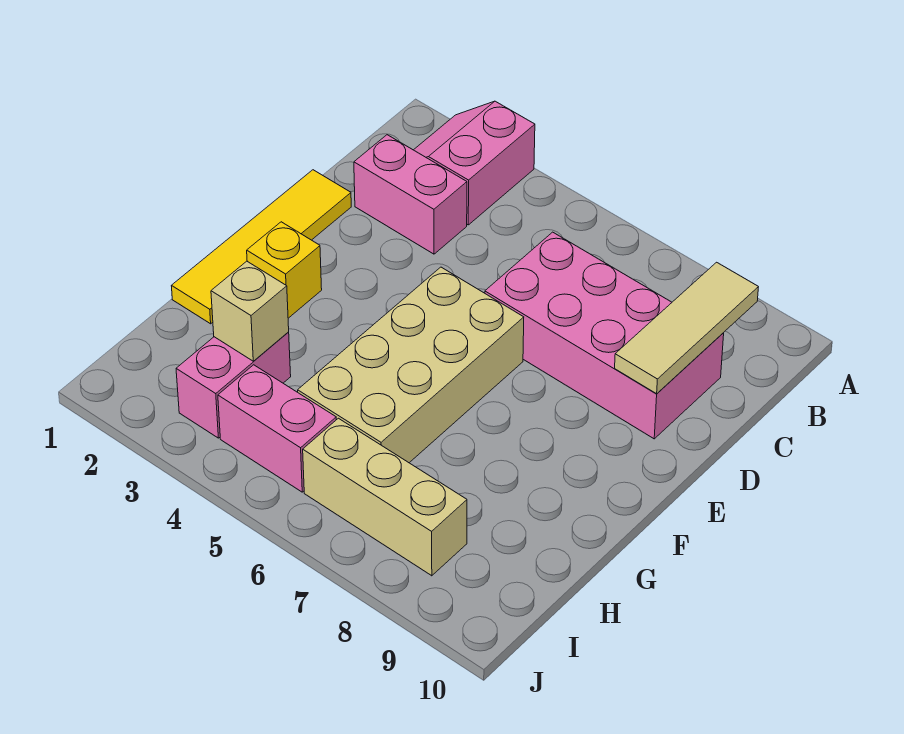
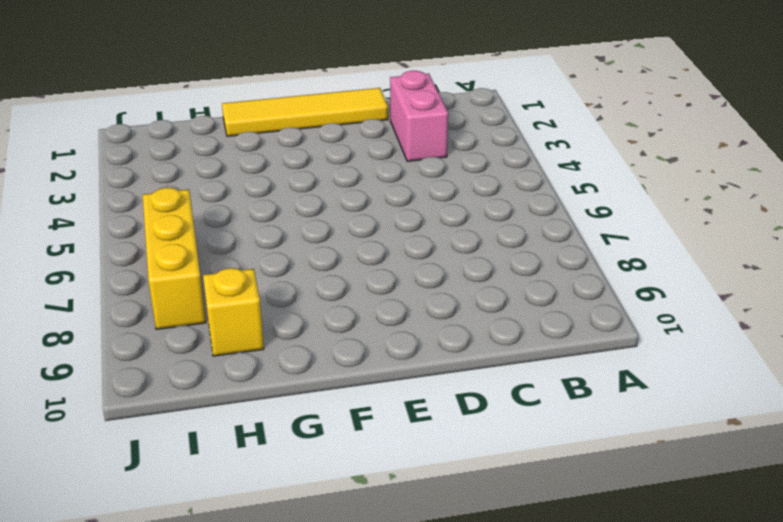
yellow brick H9 level 1 -> yellow brick F2 level 1
yellow brick I6:I8 level 1 -> tan brick I6:I8 level 1
none -> pink slope A2:B3 level 1 top 3
none -> pink brick C6:D9 level 1

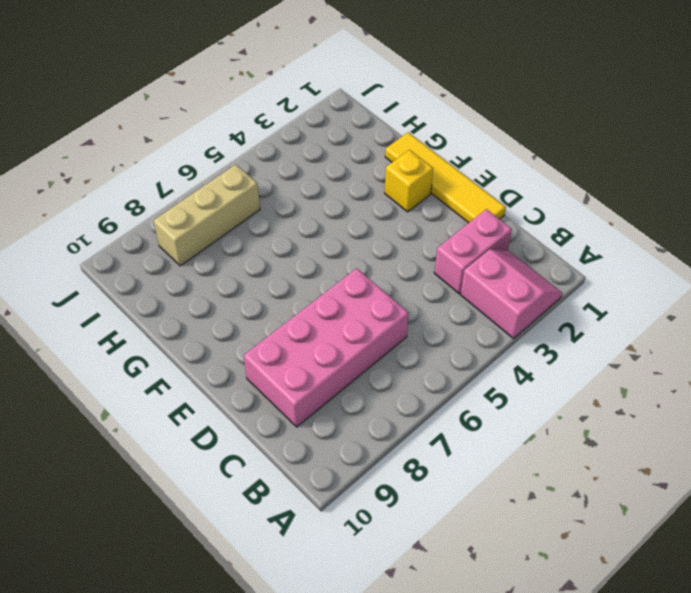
none -> tan brick E5:H6 level 1
none -> pink brick H3:I3 level 1

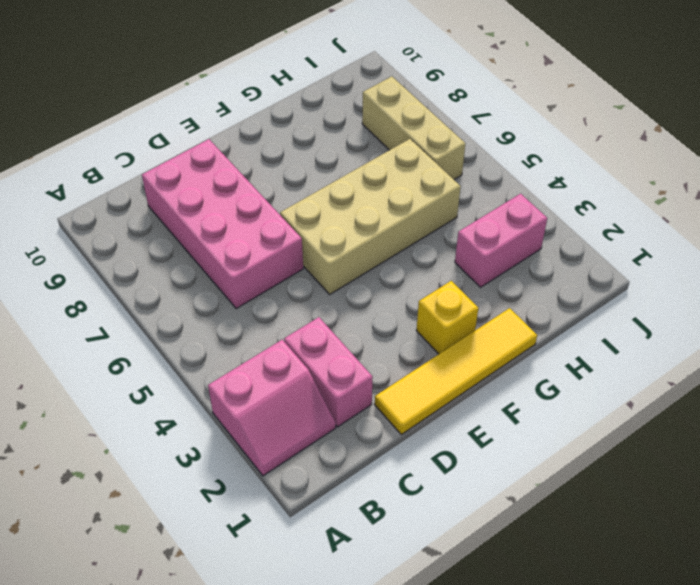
none -> pink brick I4:I5 level 1
none -> tan tile B9:D9 level 2

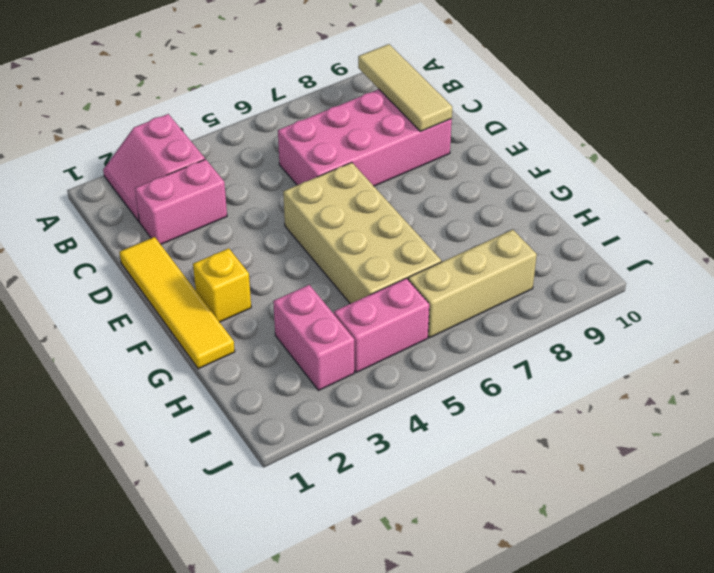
none -> tan brick H3 level 2

